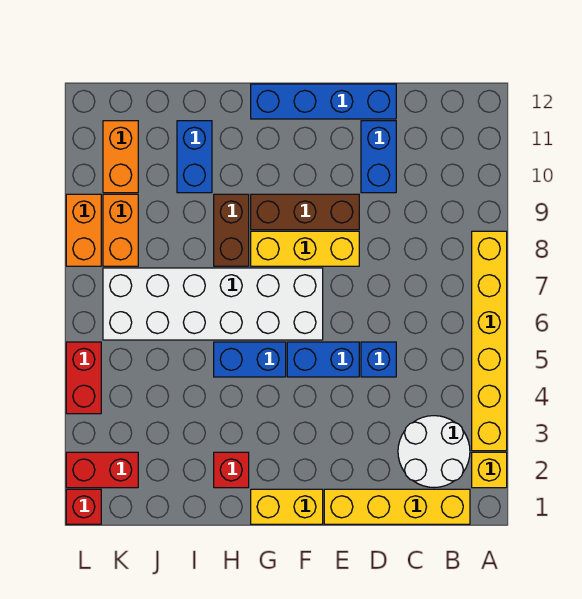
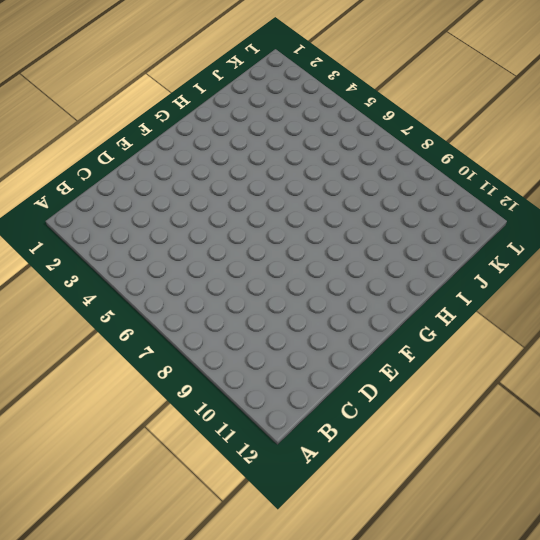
none -> yellow brick A2 level 1
none -> yellow brick A3:A8 level 1
none -> yellow brick B1:E1 level 1

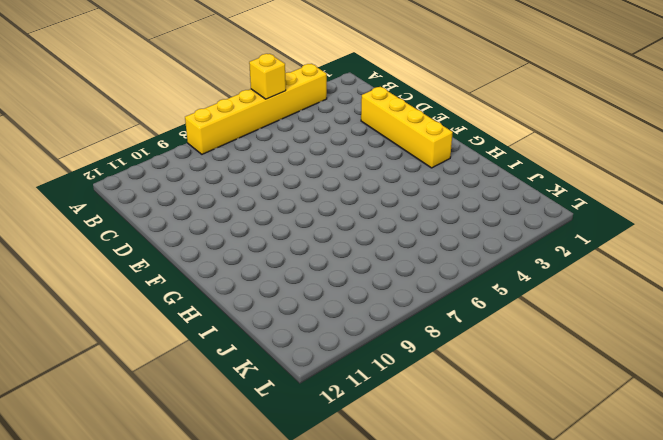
yellow brick A5 level 2 -> yellow brick A2 level 1
yellow brick D2:G2 level 1 -> yellow brick B1:E1 level 1
none -> white round brick B2:C3 level 1
none -> blue brick D5 level 1
none -> blue brick D10:D11 level 1

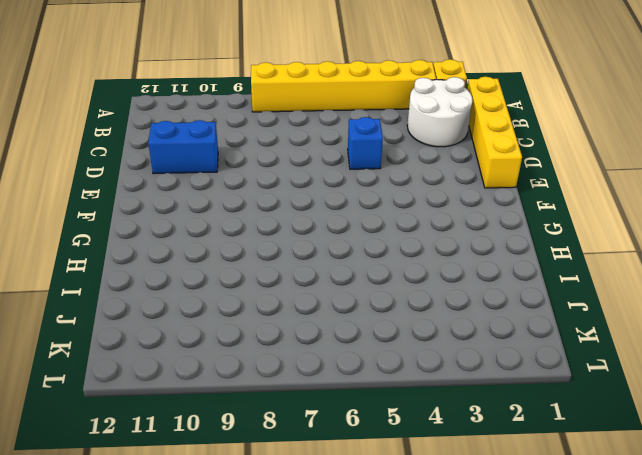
none -> blue brick D12:G12 level 1
none -> blue brick E5:F5 level 1
none -> yellow brick E8:G8 level 1

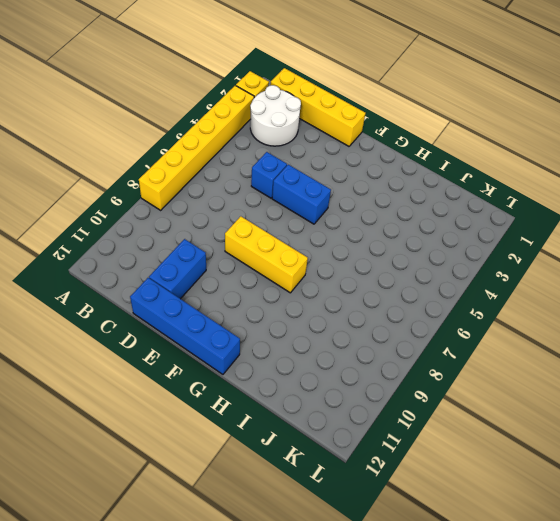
none -> brown brick E9:G9 level 1
none -> yellow brick F1:G1 level 1
none -> white brick F6:K7 level 1

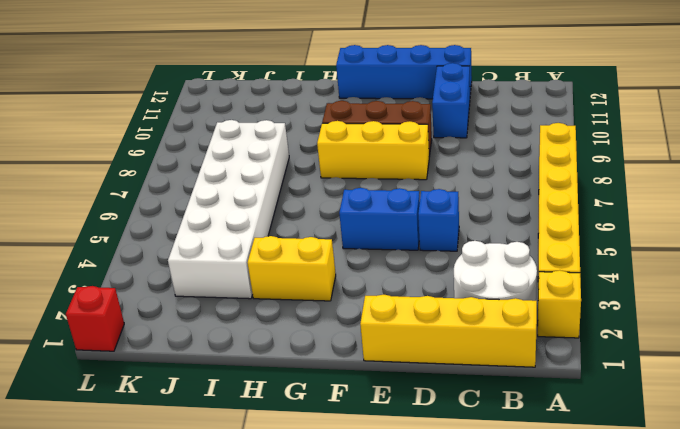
yellow brick G3:H3 level 1 -> yellow brick F1:G1 level 1
white brick I3:J8 level 1 -> white brick F6:K7 level 1
none -> blue brick G5:H5 level 1
none -> red brick H2 level 1
none -> brown brick H8:H9 level 1

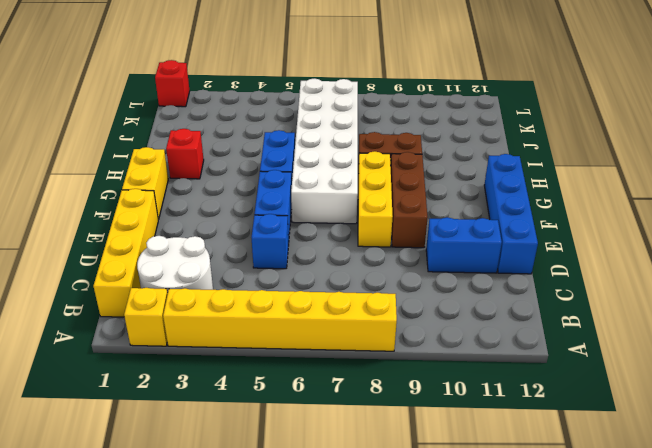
none -> blue brick I10:I11 level 1
none -> red brick K2:L2 level 1
none -> orange brick K8:K9 level 1

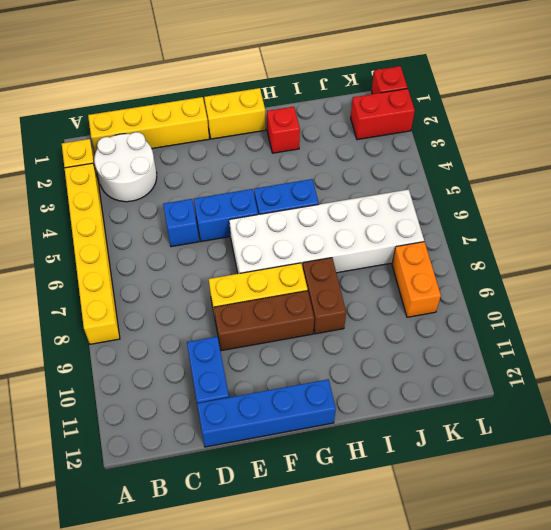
none -> blue brick I10:I11 level 1
none -> orange brick K10:K11 level 1
none -> red brick L4:L5 level 1

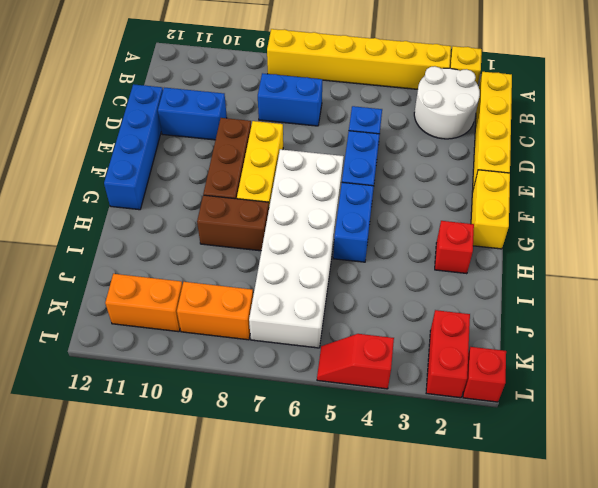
blue brick C7:C8 level 1 -> blue brick I10:I11 level 1
red slope L4:L5 level 1 top 4 -> red brick L4:L5 level 1
none -> orange brick L8:L9 level 1

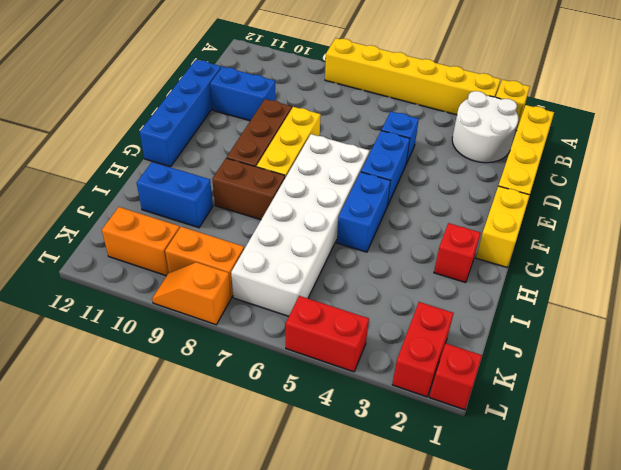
orange slope L8:L9 level 1 top 8 -> orange brick L8:L9 level 1

